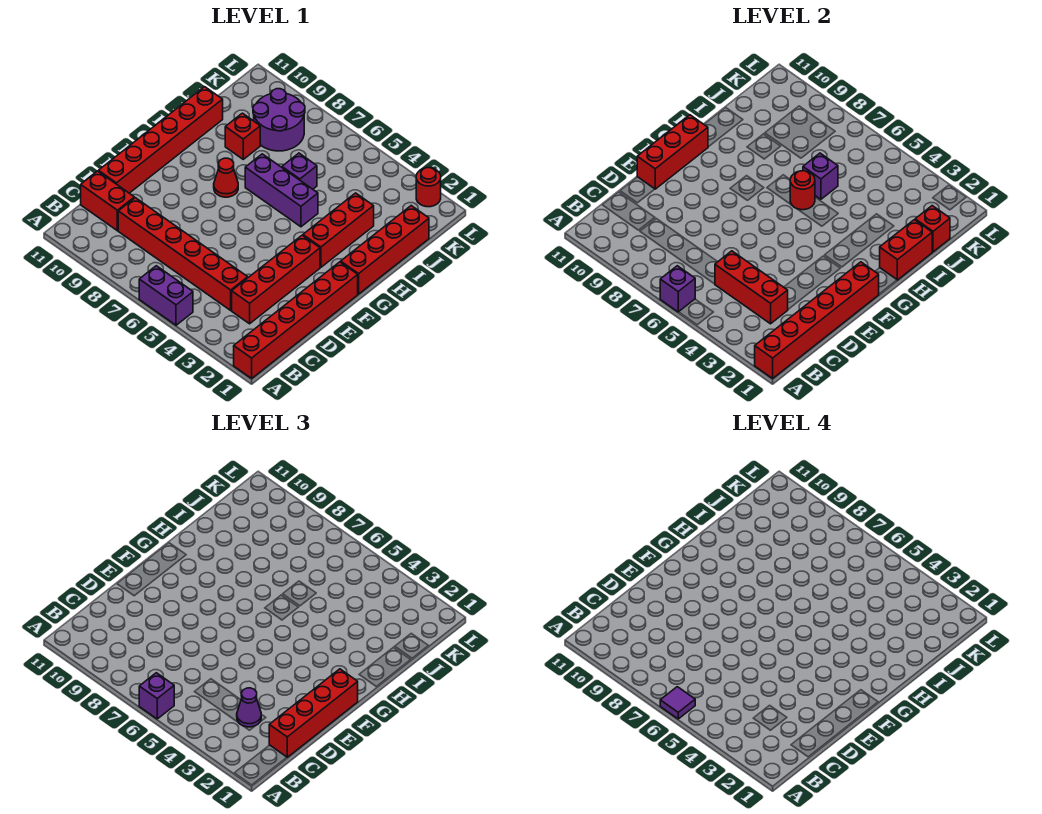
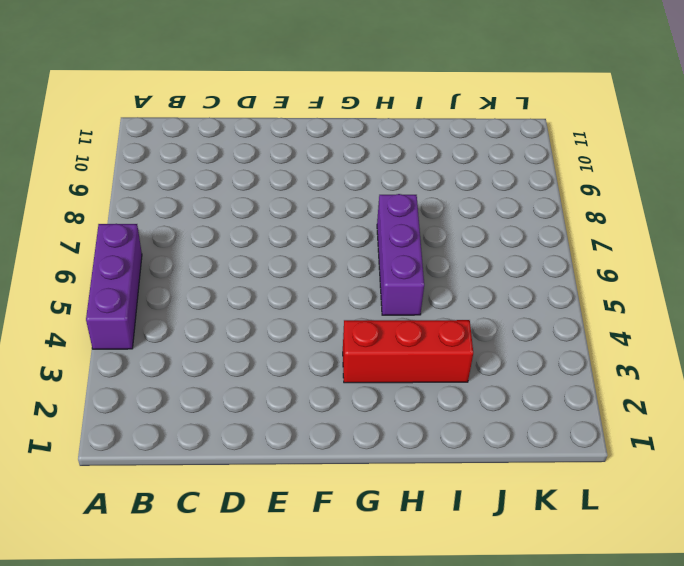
purple brick A4:A6 level 1 -> purple brick A5:A6 level 1
none -> red brick A1:F1 level 1
none -> red brick C3:F3 level 1
none -> red brick C4:C9 level 1

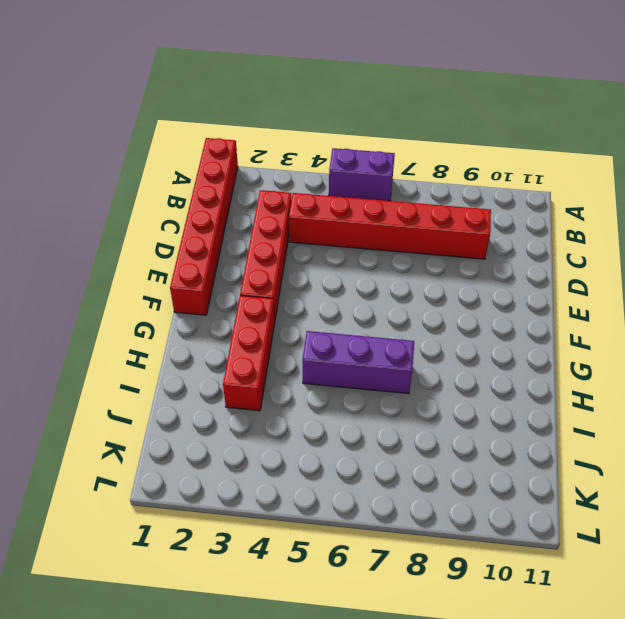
none -> red brick C10:C11 level 1
none -> red brick D11:I11 level 1
none -> red brick G1:J1 level 1

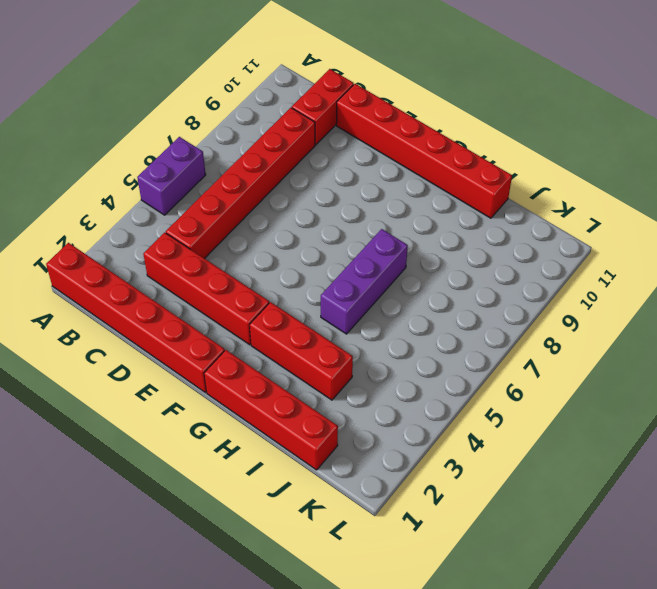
none -> red cone G8 level 1
none -> purple brick I6 level 1
none -> red brick I9 level 1

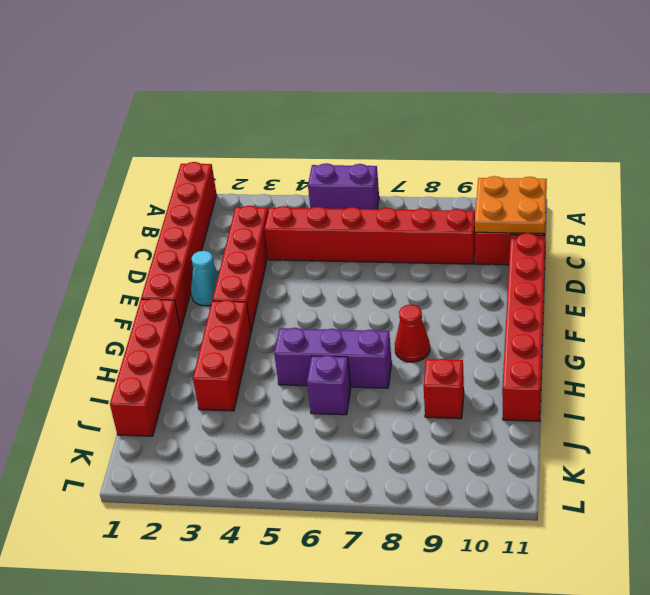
orange plate B10:C11 level 2 -> none
cyan cone E2 level 1 -> none
none -> purple round brick J8:K9 level 1
none -> red round brick L2 level 1
none -> red brick A1:F1 level 2

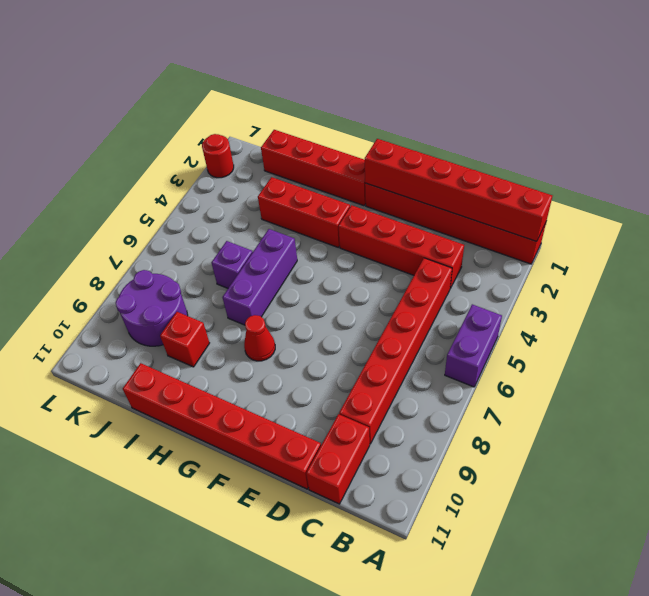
none -> purple brick A6 level 2
none -> red brick C3:C5 level 2
none -> red brick E11:G11 level 2

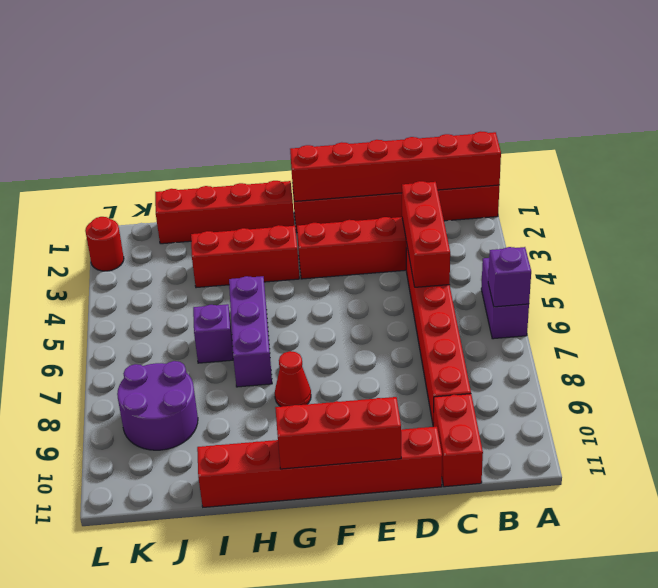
none -> red brick I9 level 1
none -> red brick H1:I1 level 2
none -> red round brick H6 level 2

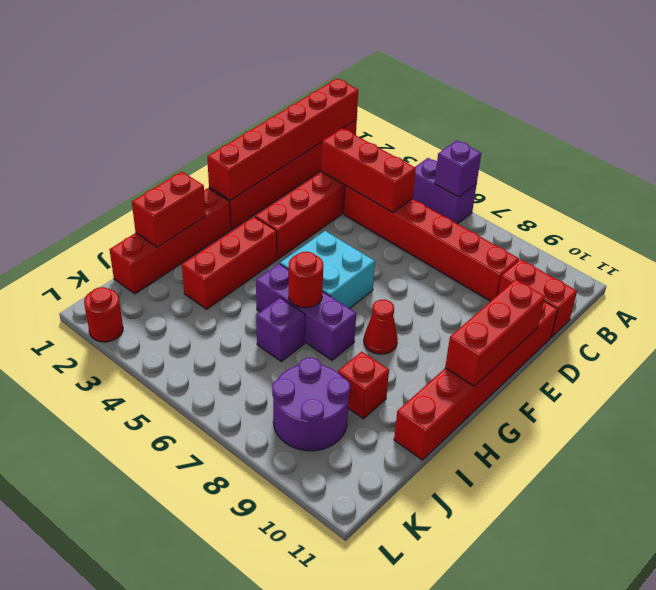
cyan brick F5:G6 level 1 -> none
none -> purple brick I6 level 2
none -> red brick J1 level 2
none -> purple brick A6 level 3

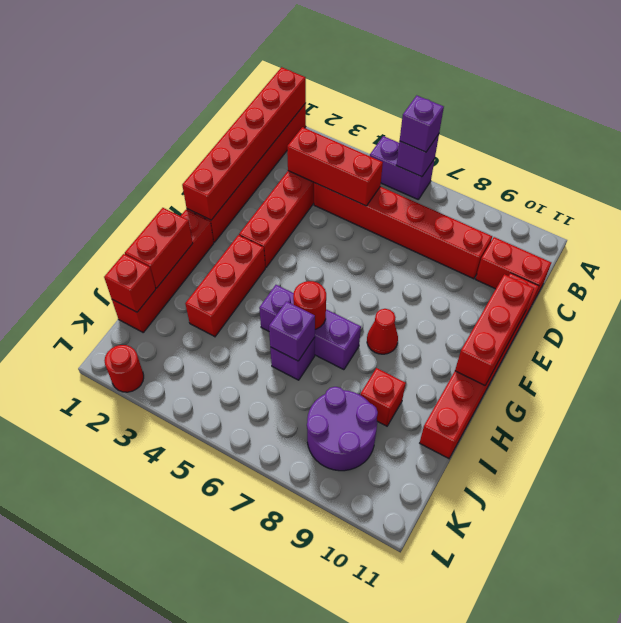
none -> red brick C1:F1 level 3
none -> purple cone C3 level 3
none -> purple tile A6 level 4

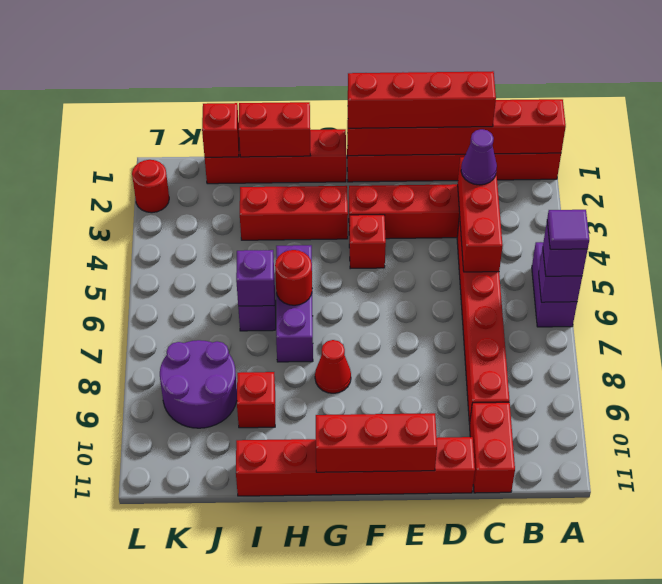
red brick F4 level 1 -> none

